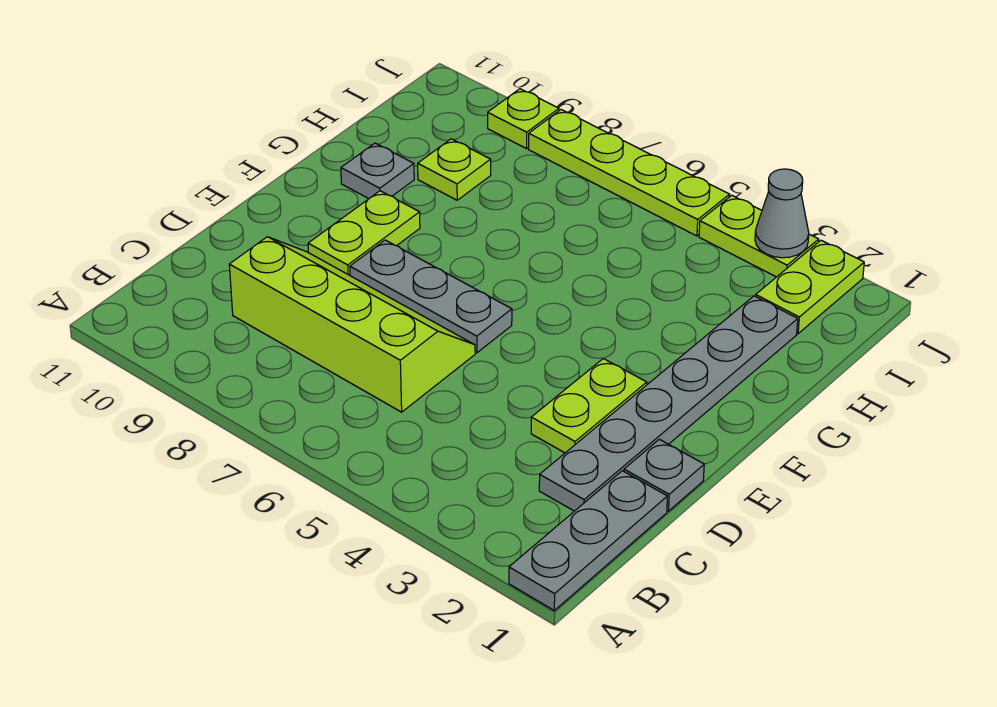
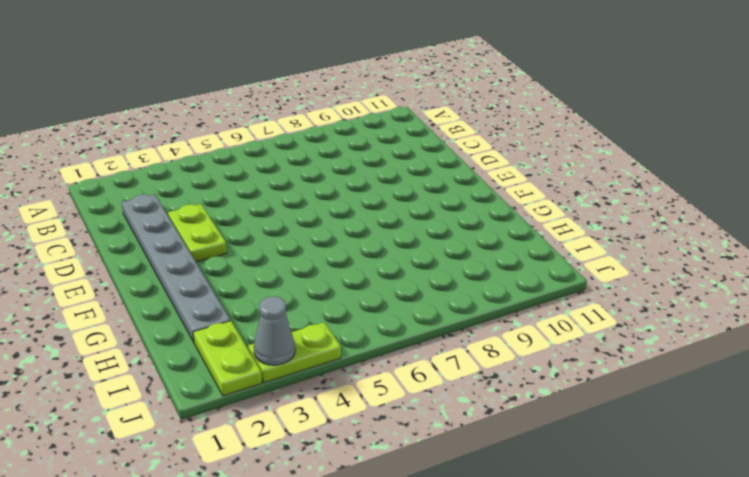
none -> grey plate A1:C1 level 1
none -> lime slope C6:D9 level 1 top C
none -> grey plate D1 level 1

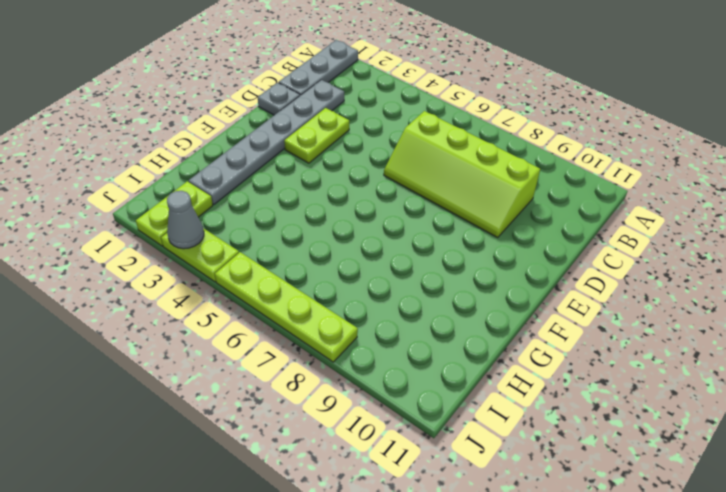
none -> grey plate E6:E8 level 1
none -> lime plate E9:F9 level 1
none -> grey plate G10 level 1

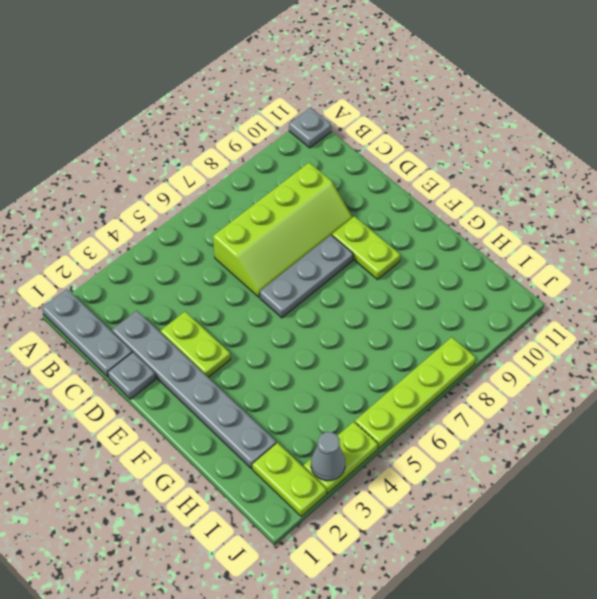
grey plate A11 level 1 -> grey plate G10 level 1
none -> lime plate H9 level 1
none -> lime plate J9 level 1

